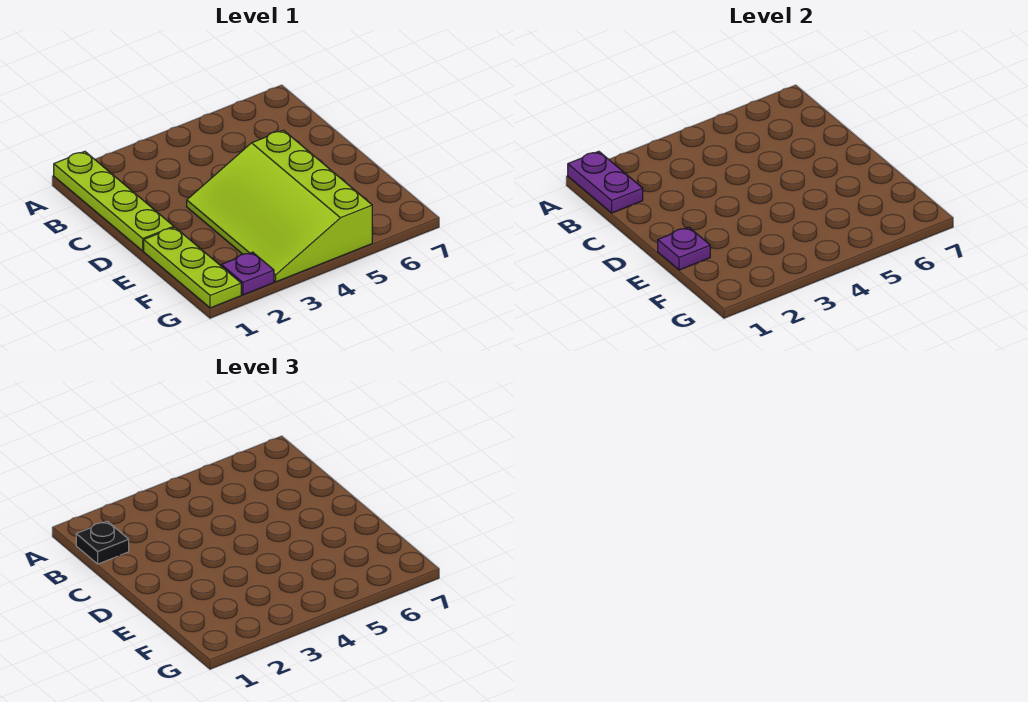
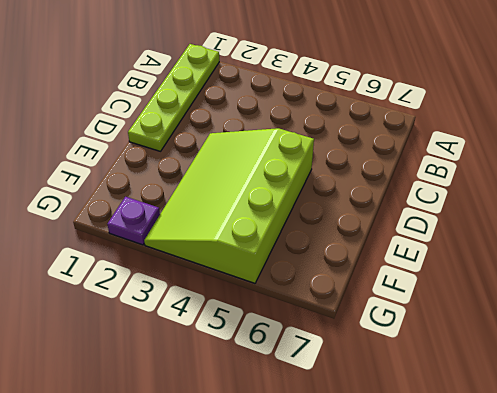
none -> lime plate E1:G1 level 1
none -> purple plate A1:B1 level 2

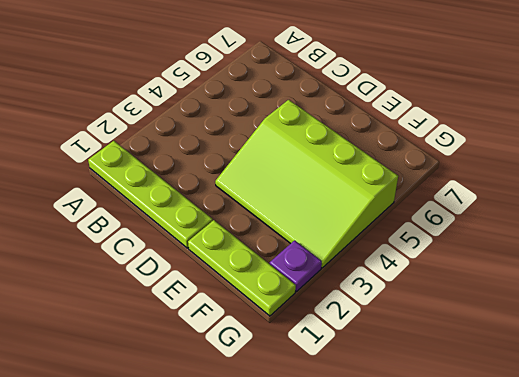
none -> purple plate A1:B1 level 2
none -> purple plate E1 level 2

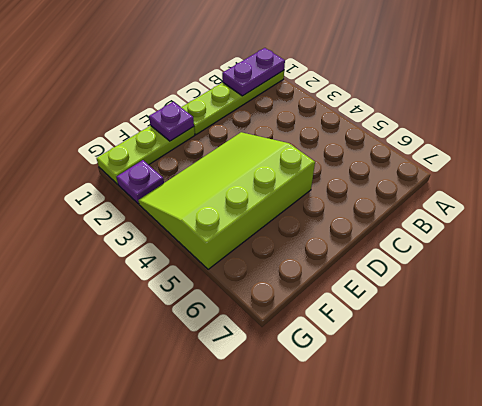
none -> black plate B1 level 3

